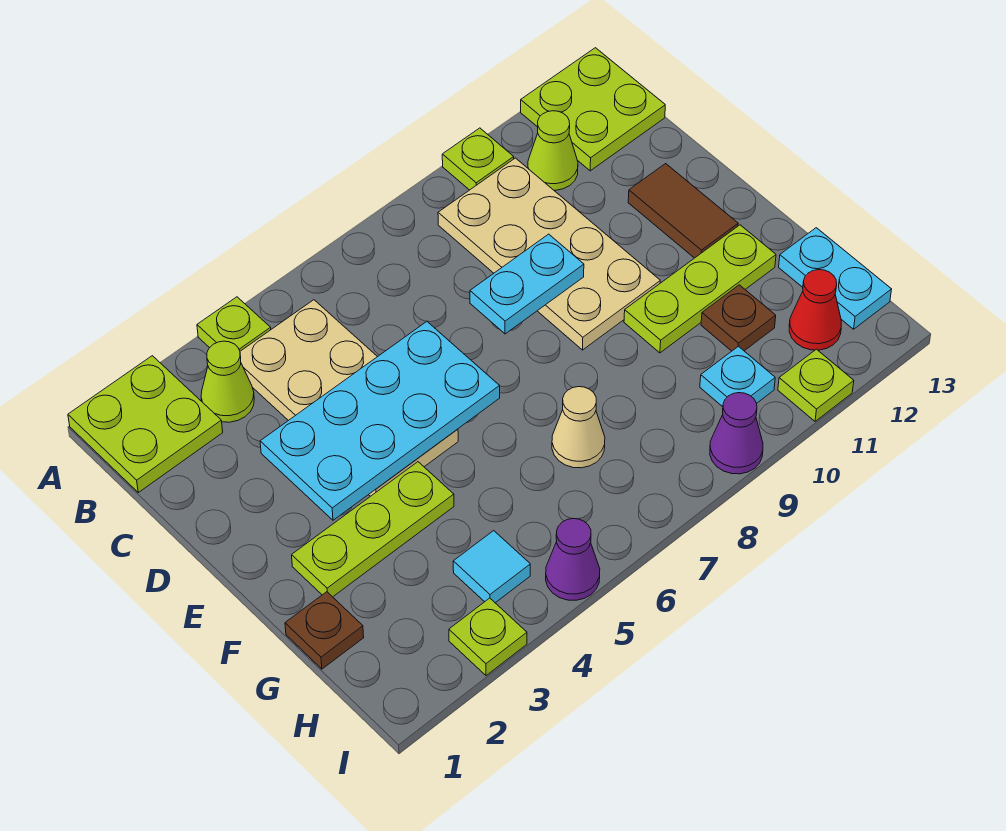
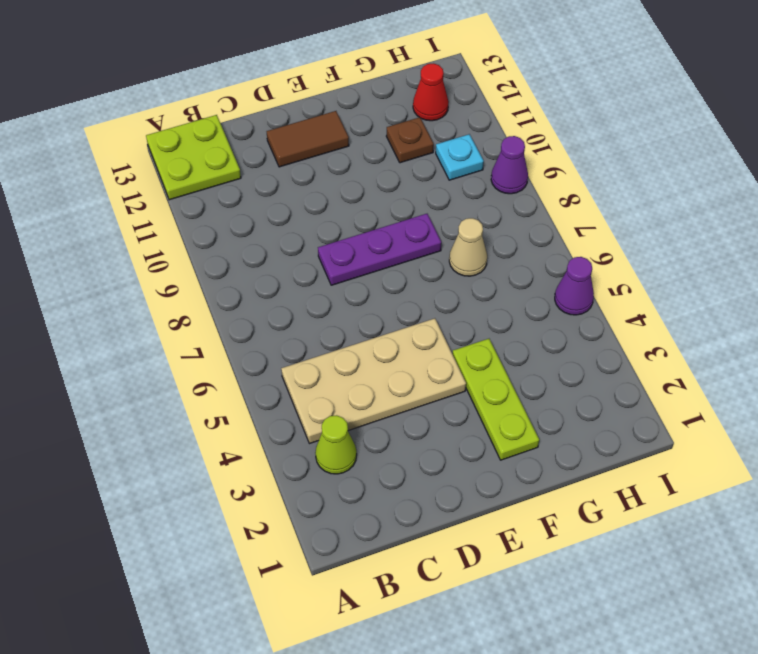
purple plate D8:F8 level 1 -> none
none -> lime plate A1:B2 level 1
none -> lime plate A4 level 1
none -> lime plate A10 level 1

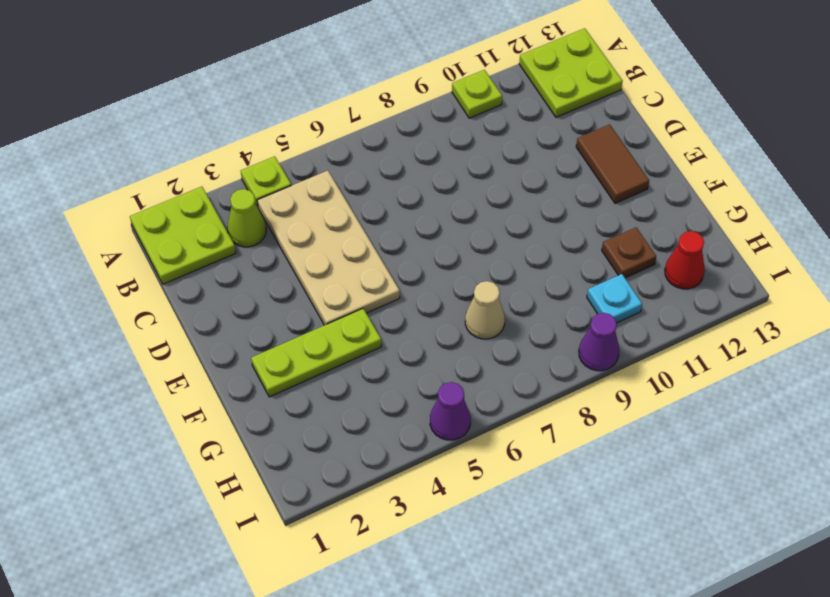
none -> tan plate B9:E10 level 1
none -> lime cone B11 level 1
none -> lime plate F10:F12 level 1

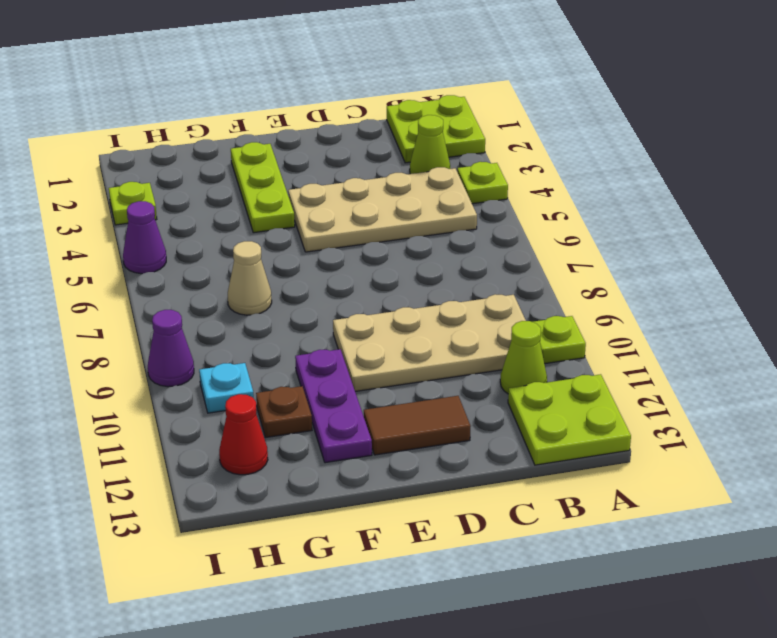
purple plate F10:F12 level 1 -> lime plate F10:F12 level 1
none -> brown plate G1 level 1
none -> cyan plate G13:H13 level 1
none -> cyan tile H4 level 1

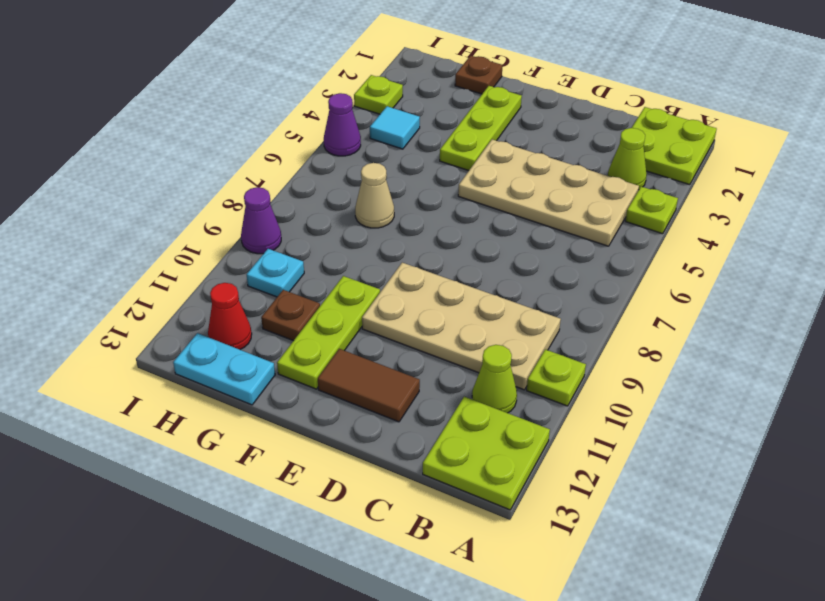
none -> lime plate I11 level 1
none -> cyan plate D3:E6 level 2
none -> cyan plate D8:D9 level 2

